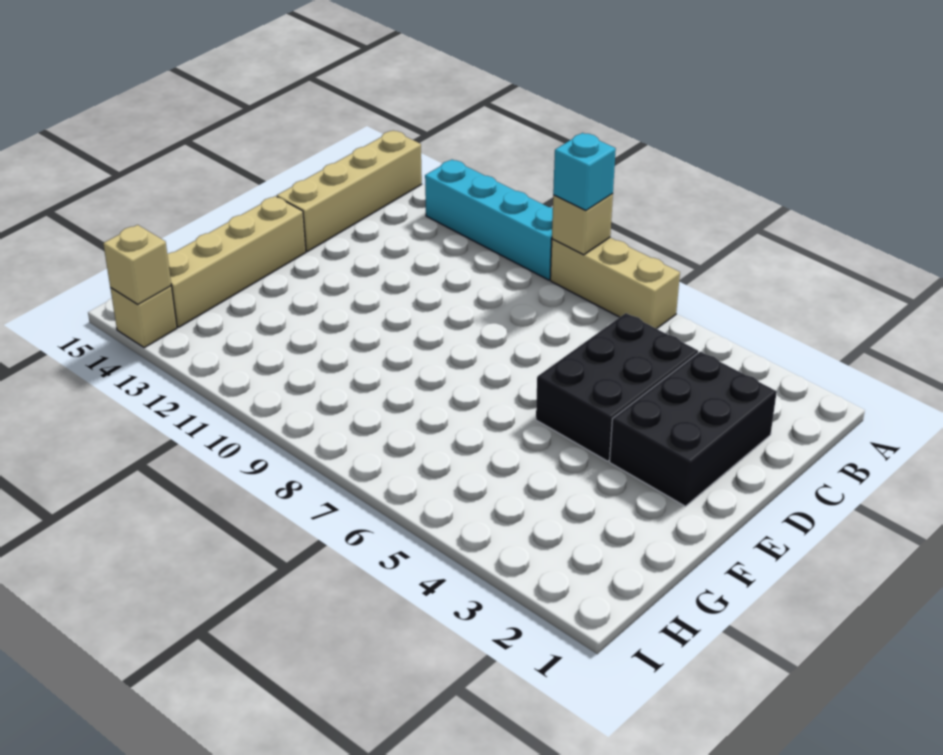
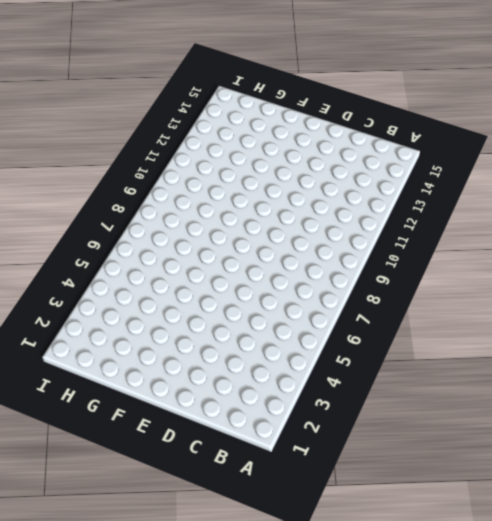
none -> tan brick A6:A8 level 1
none -> cyan brick A9:A12 level 1

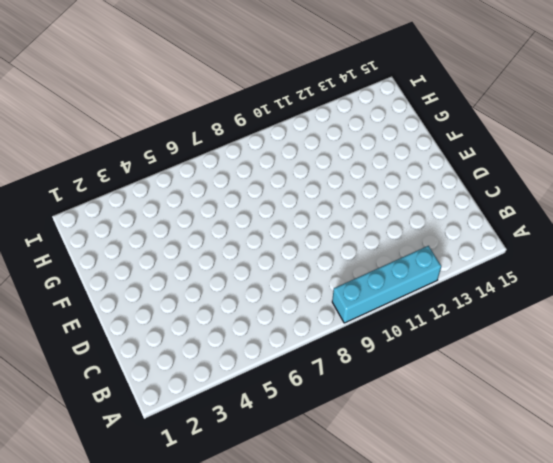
none -> tan brick A6:A8 level 1
none -> tan brick A14:D14 level 1

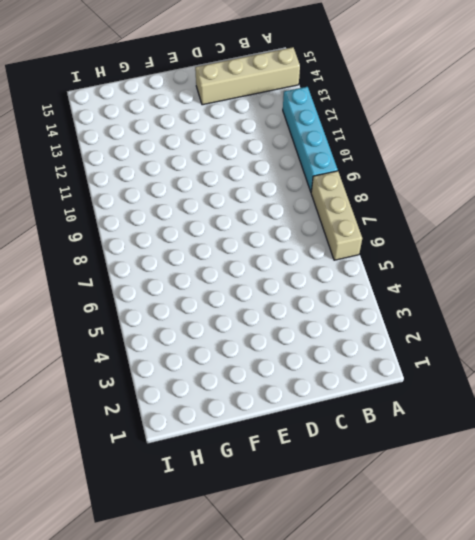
none -> black brick C2:E3 level 1
none -> black brick C4:E5 level 1

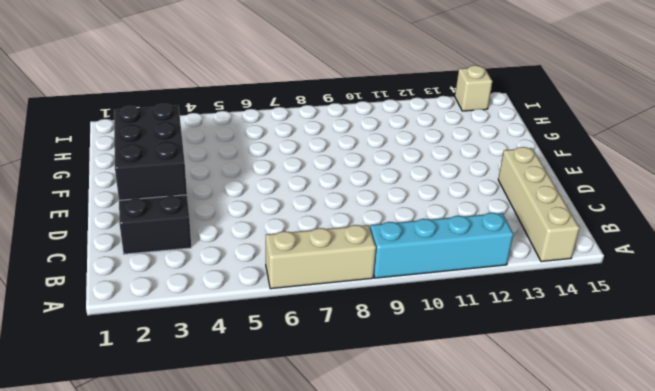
black brick D2:F3 level 2 -> black brick C4:E5 level 1
none -> tan brick E14:H14 level 1
none -> tan brick A8 level 2

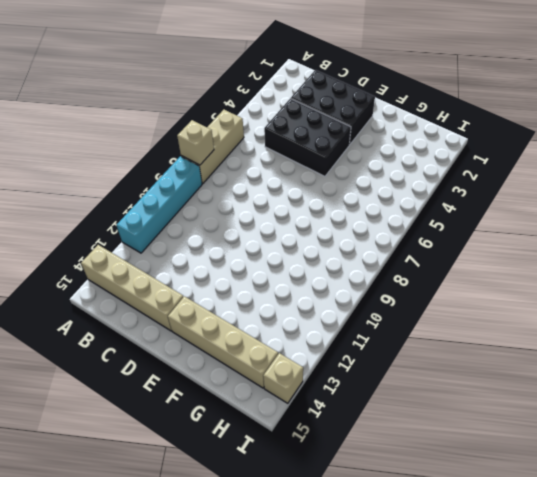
none -> tan brick I14 level 2
none -> cyan brick A8 level 3

